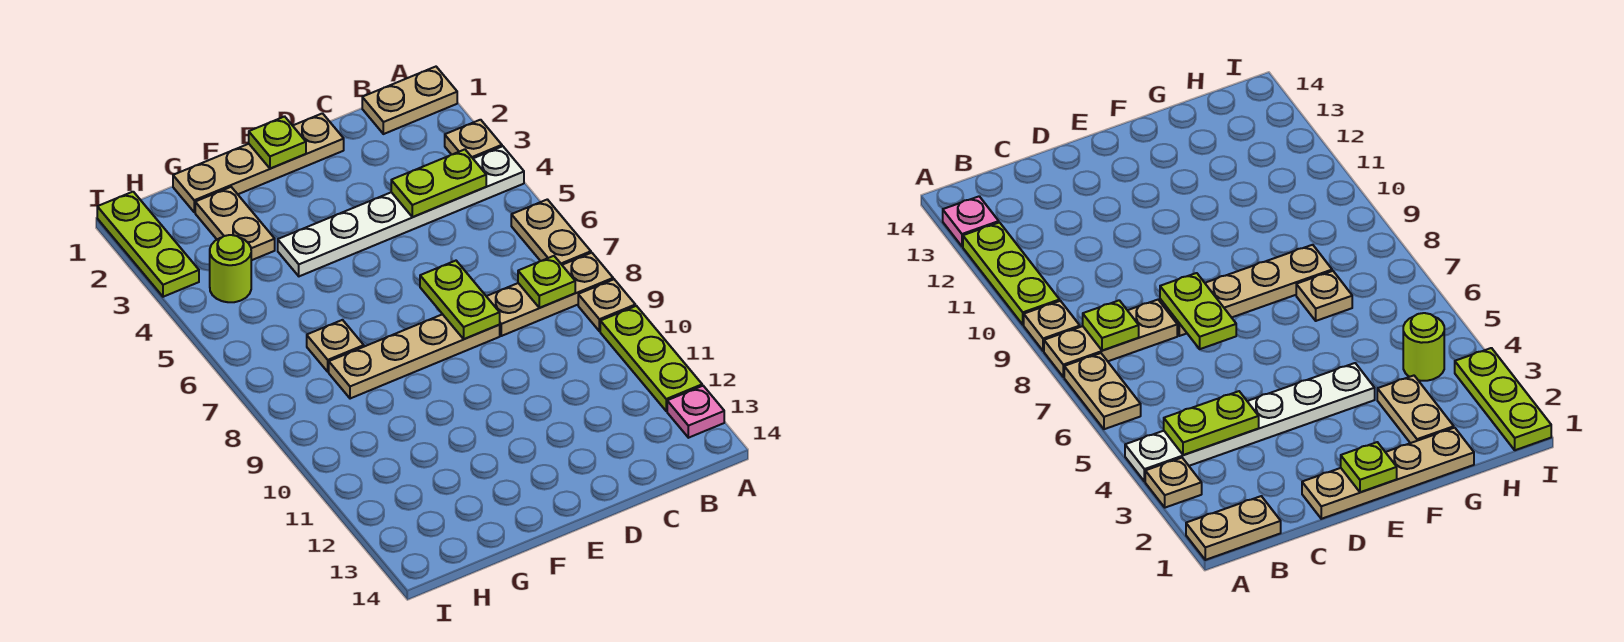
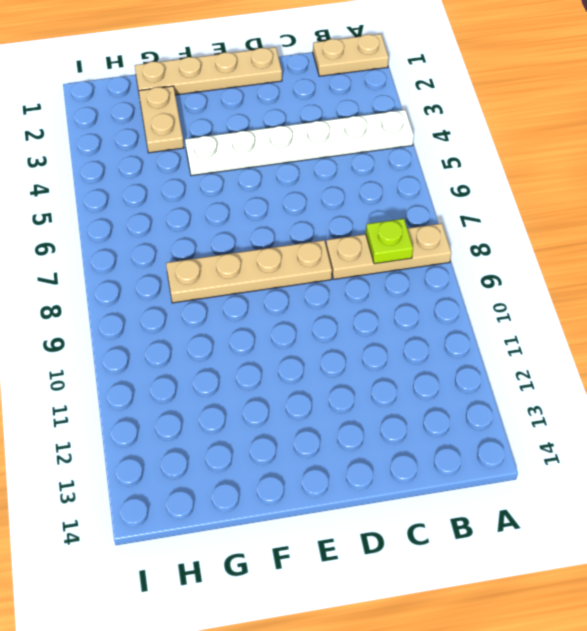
none -> tan plate A3 level 1
none -> tan plate A6:A7 level 1
none -> tan plate A9 level 1

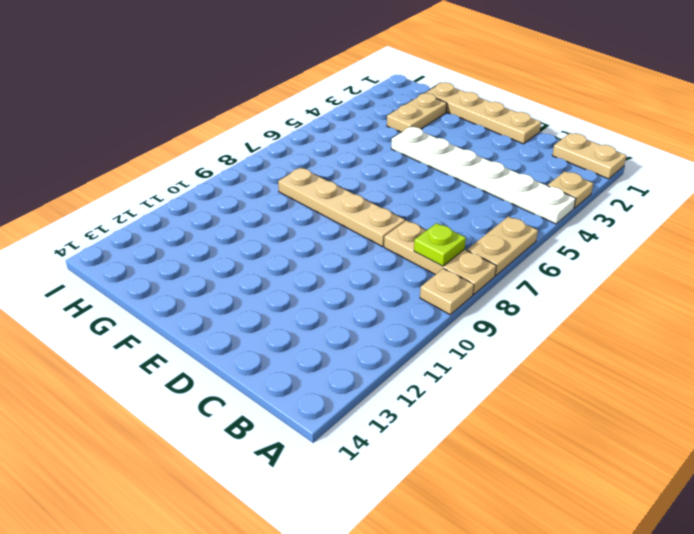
none -> lime plate A10:A12 level 1
none -> pink plate A13 level 1
none -> tan plate G7 level 1

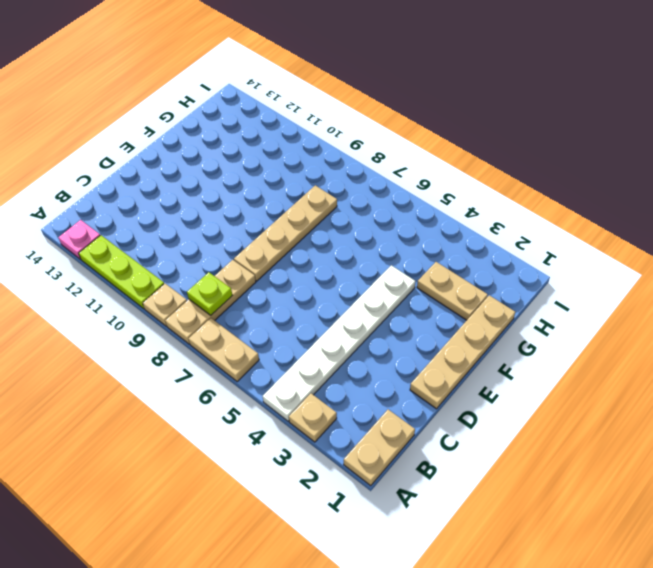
none -> tan plate G7 level 1
none -> lime round brick H4 level 1
none -> lime plate I1:I3 level 1

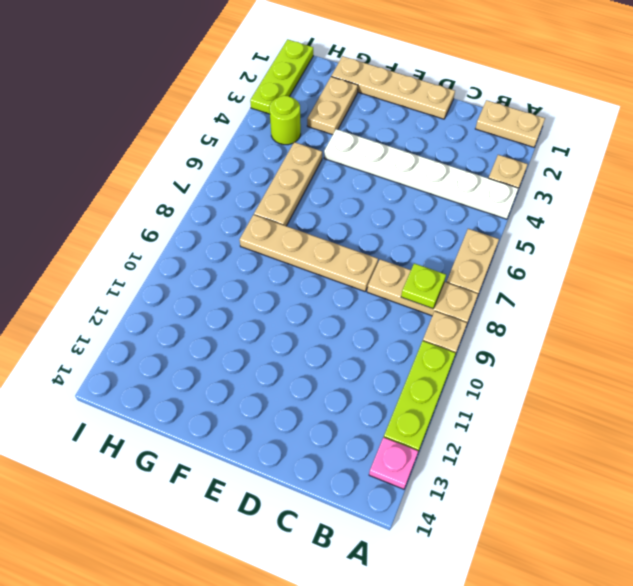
tan plate G5:G7 level 1 -> tan plate G7 level 1
none -> lime plate B4:C4 level 2
none -> lime plate D7:D8 level 2
none -> lime plate E1 level 2

